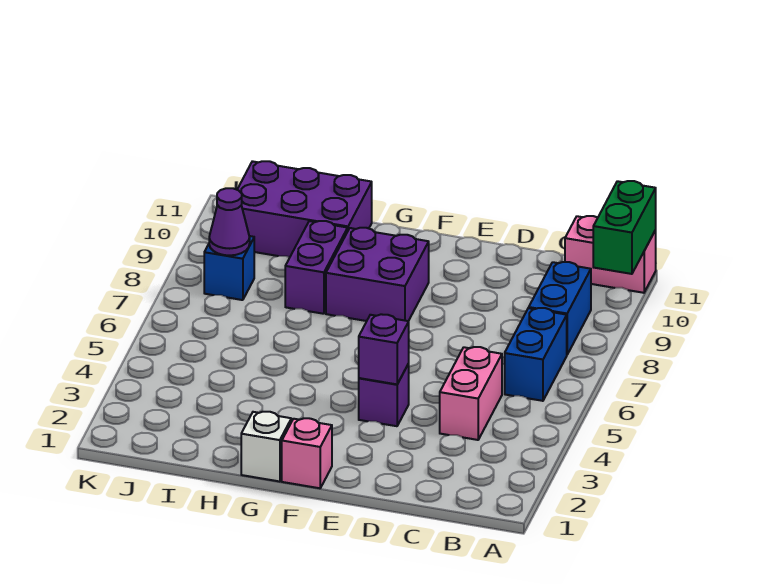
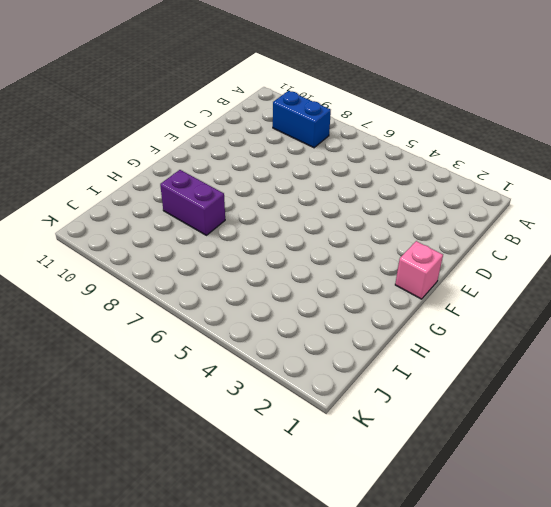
none -> pink brick A11:B11 level 1
none -> blue brick B6:B7 level 1
none -> pink brick C4:C5 level 1

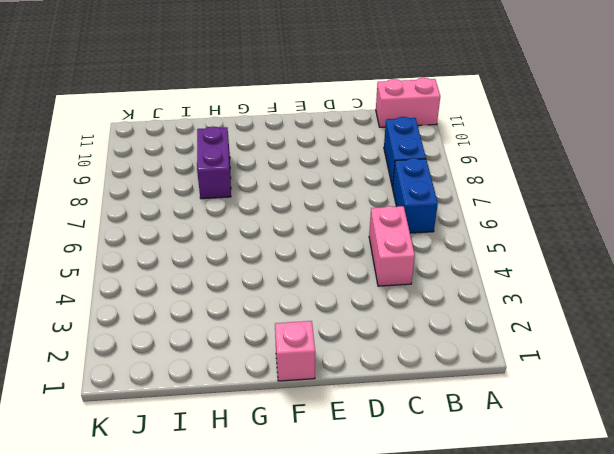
none -> purple brick E4 level 1
none -> purple brick F8:G9 level 1
none -> white brick G1 level 1

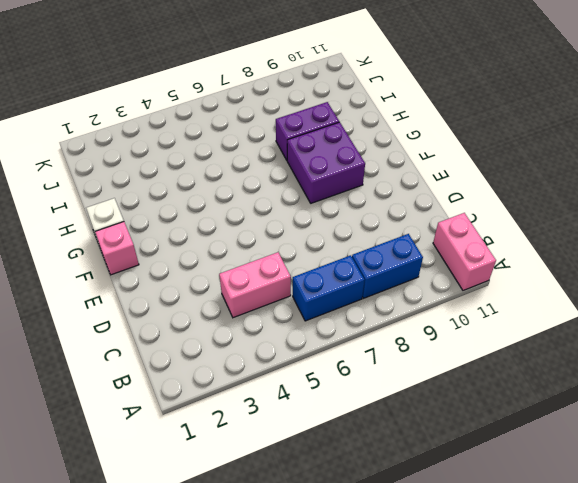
none -> purple brick E4 level 1
none -> purple brick H10:J11 level 1
none -> blue brick J8 level 1

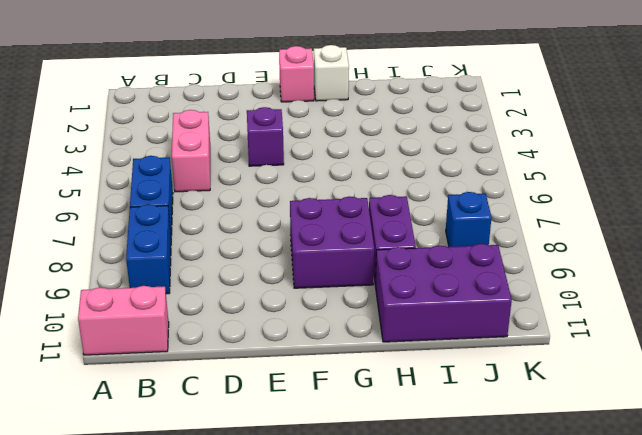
none -> green brick A10:A11 level 2
none -> purple brick E4 level 2
none -> purple cone J8 level 2

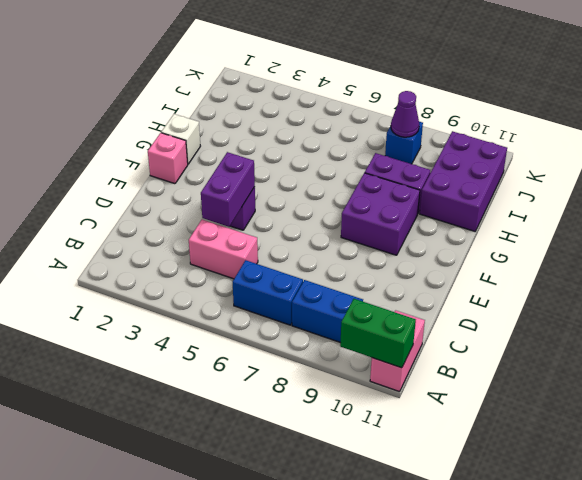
purple brick D4:E4 level 2 -> purple brick E4 level 2

